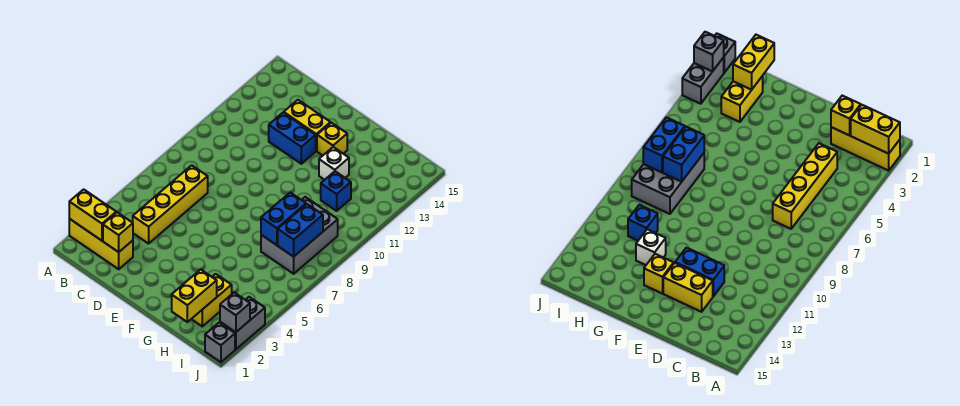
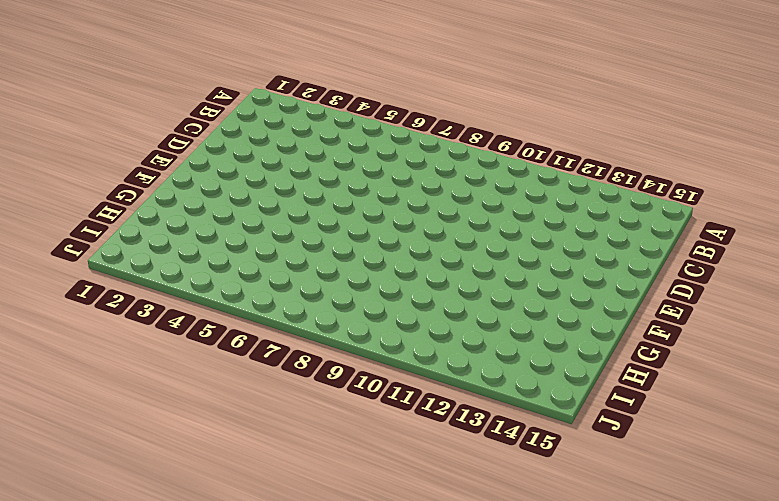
none -> yellow brick A2:C2 level 1
none -> yellow brick C4:C7 level 1
none -> blue brick D12:E12 level 1

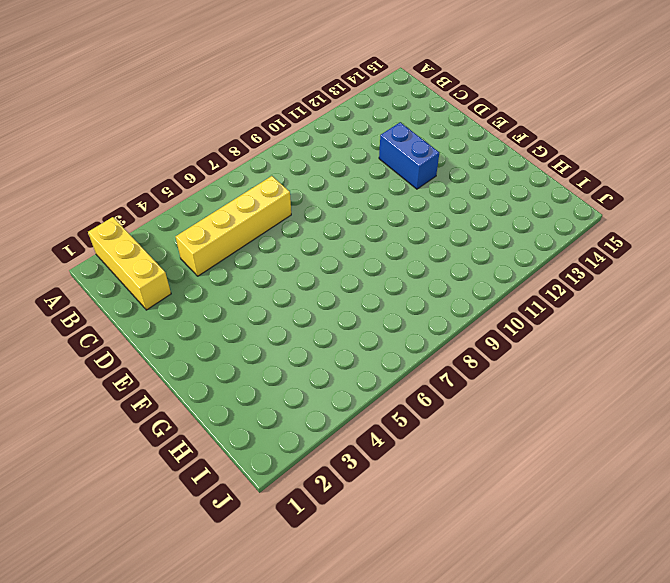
none -> yellow brick D13:E13 level 1
none -> yellow brick F13 level 1
none -> white brick G12 level 1

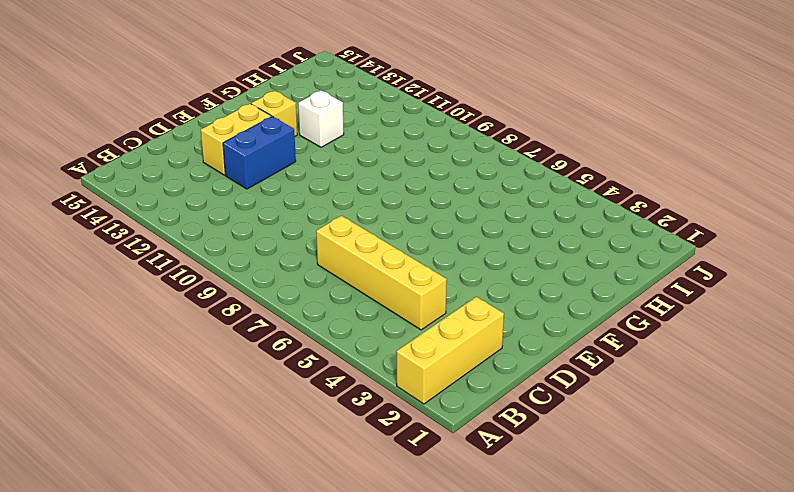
none -> yellow brick H2:H3 level 1
none -> grey brick H7:I9 level 1
none -> blue brick H11 level 1

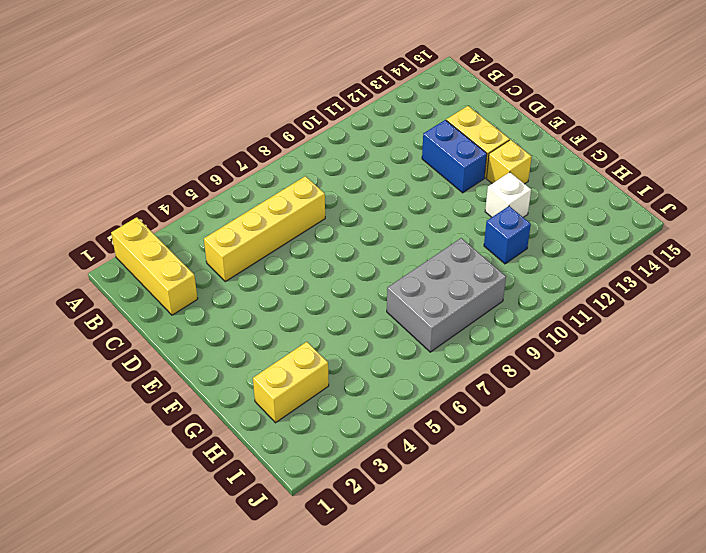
none -> grey brick J1 level 1
none -> grey brick J2:J3 level 1
none -> yellow brick A2:B2 level 2

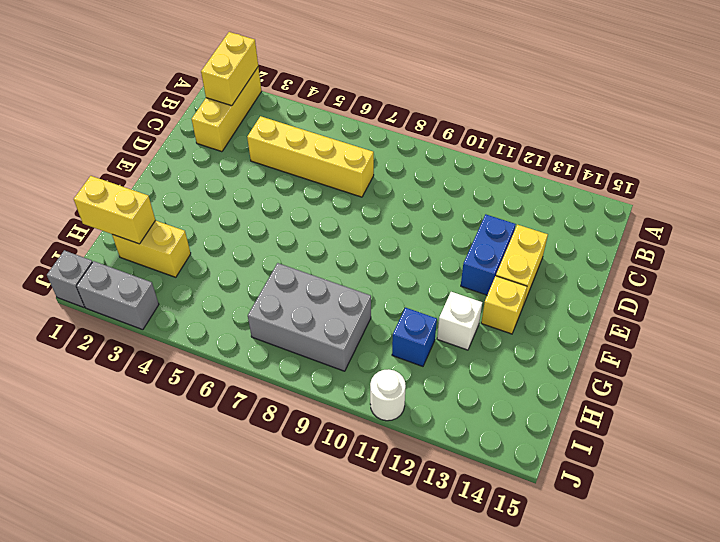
white round brick J11 level 1 -> none
none -> yellow brick C2 level 2
none -> blue brick H7:H8 level 2
none -> blue brick I7:I8 level 2

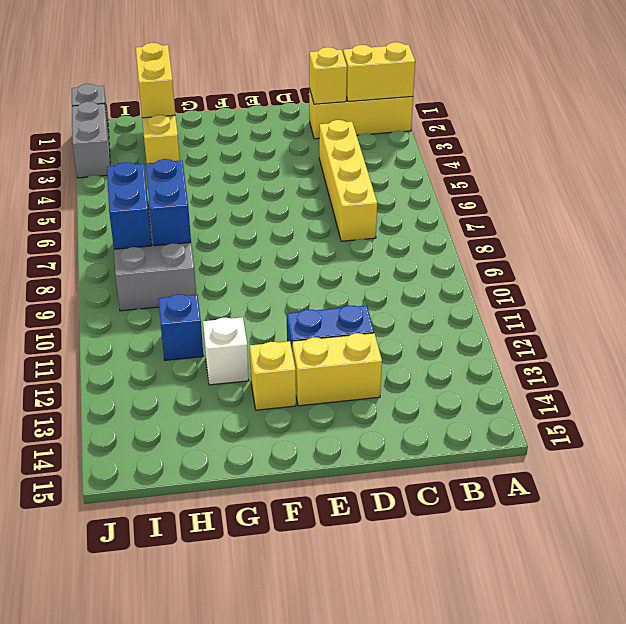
none -> grey brick J2 level 2

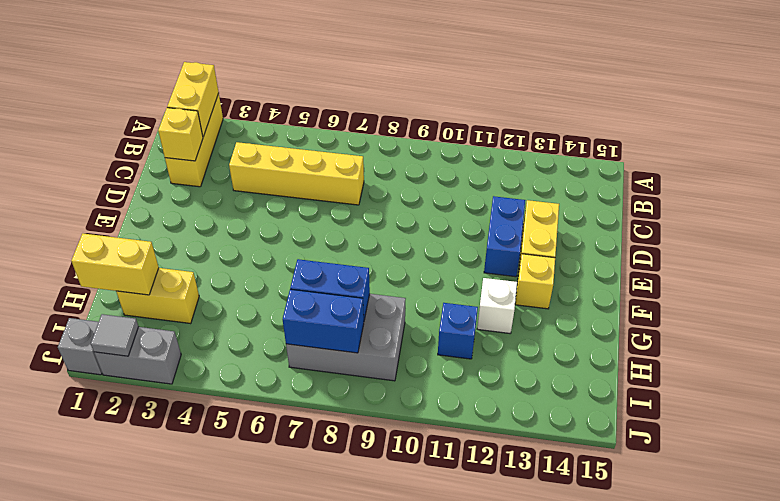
grey tile J2 level 2 -> grey brick J2 level 2

